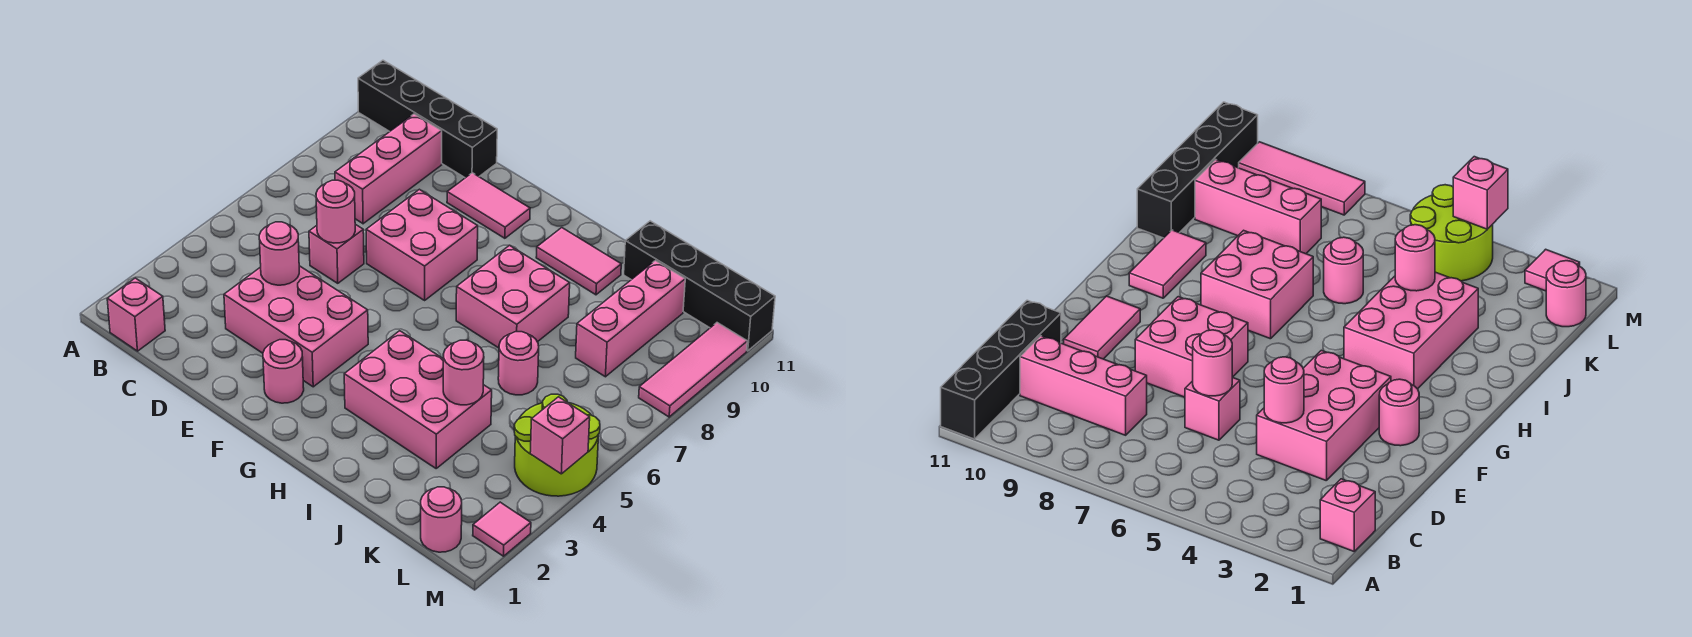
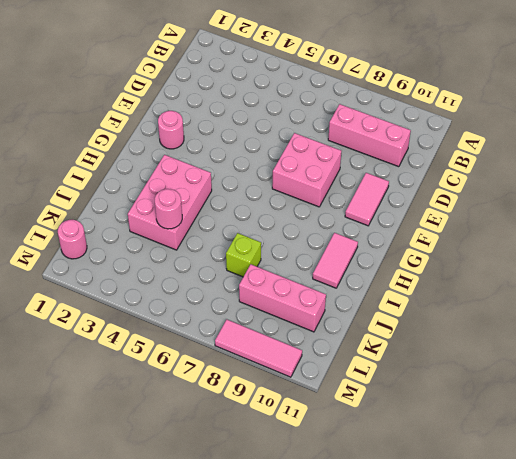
lime brick J7 level 1 -> none
none -> black brick A11:D11 level 1
none -> pink brick B1 level 1
none -> pink brick D3:F4 level 1

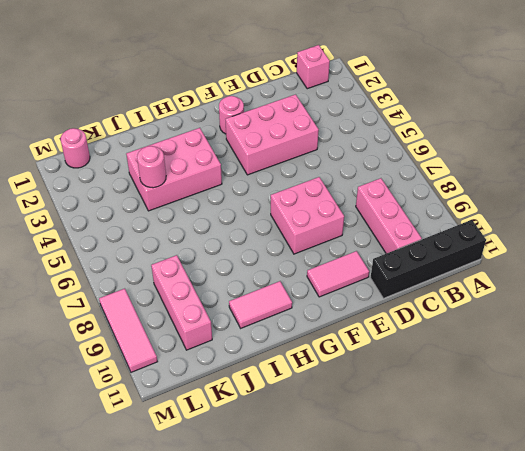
none -> pink brick D6 level 1
none -> pink brick H7:I8 level 1
none -> pink round brick J6 level 1

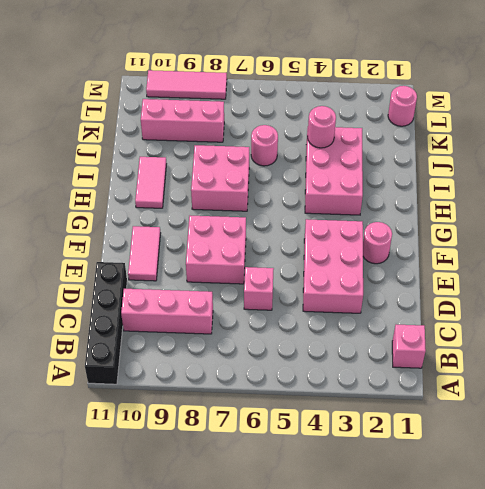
none -> black brick J11:M11 level 1
none -> lime round brick L4:M5 level 1
none -> pink tile M2 level 1

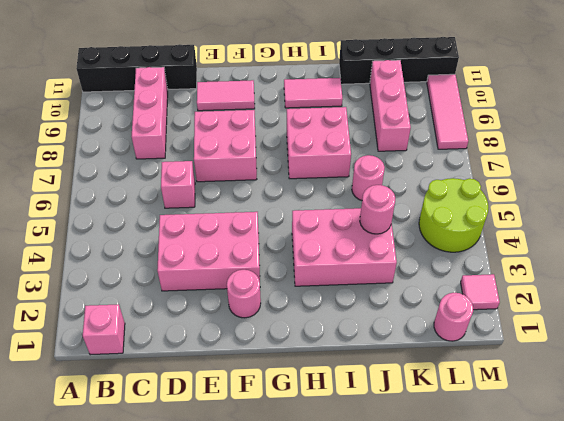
none -> pink round brick D4 level 2
none -> pink round brick D6 level 2
none -> pink brick M4 level 2

